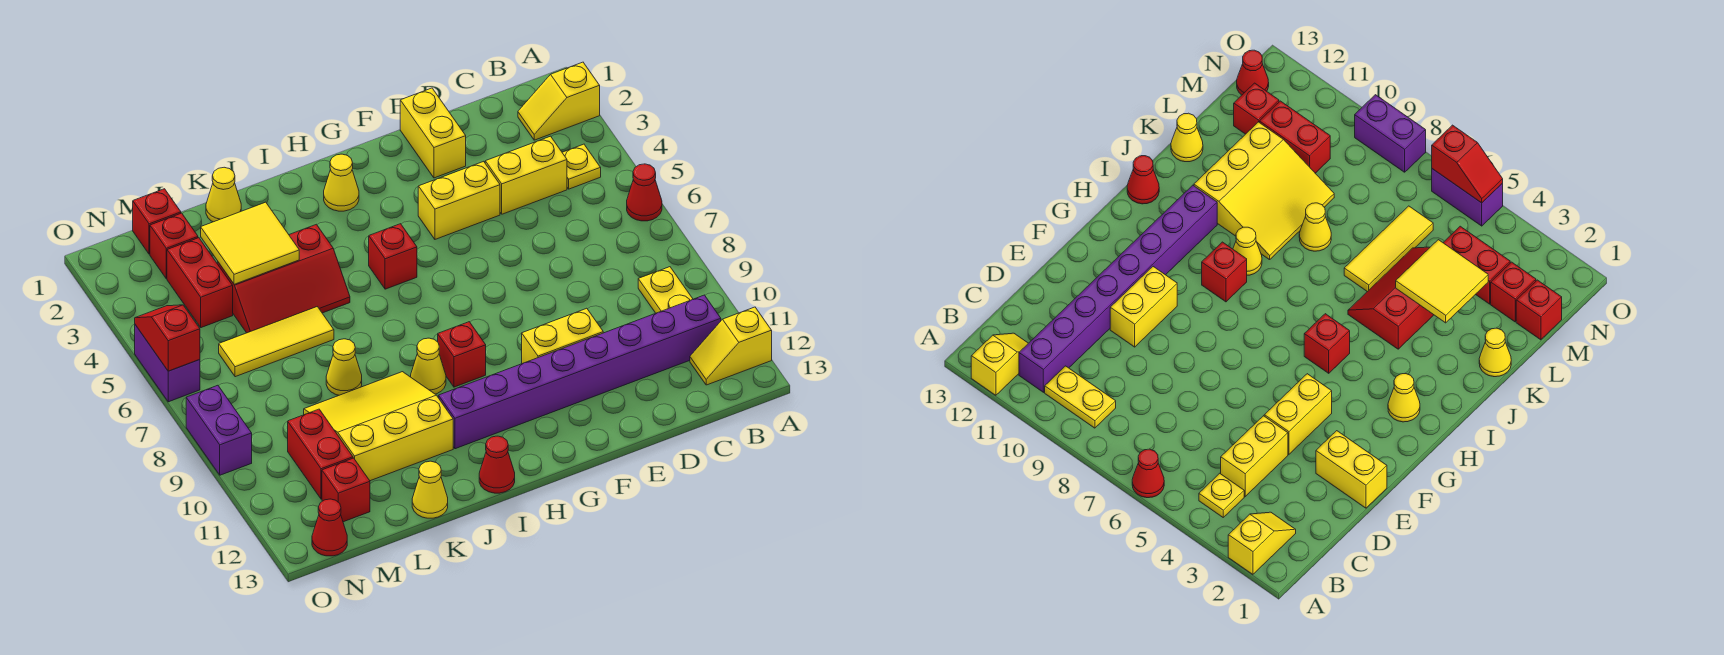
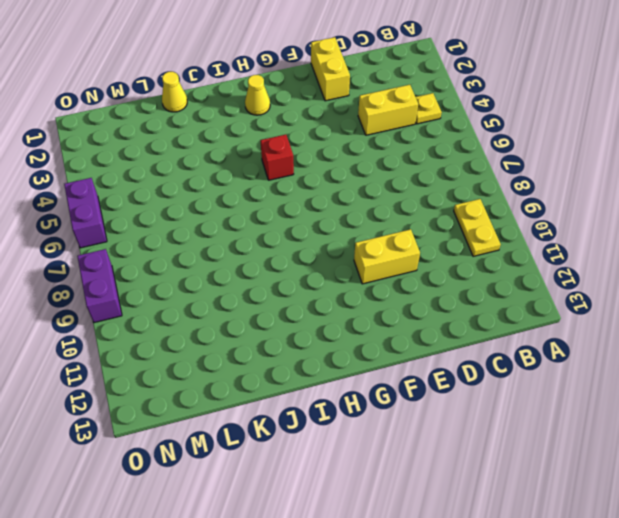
none -> yellow slope A2:B2 level 1 top A
none -> red cone A6 level 1
none -> yellow slope A12:B12 level 1 top A
none -> purple brick B11:I11 level 1

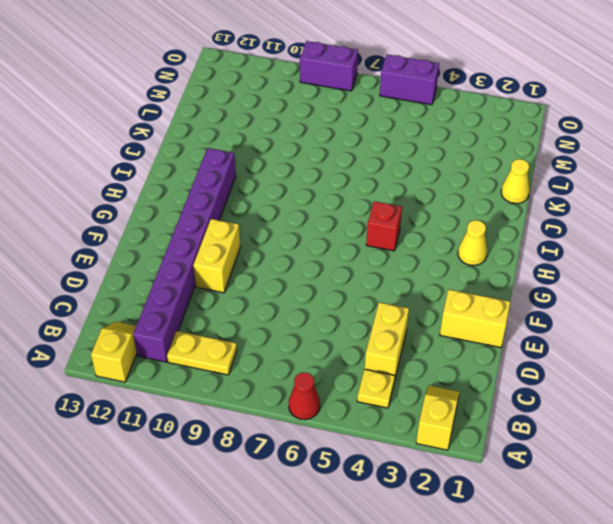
none -> yellow brick E4:F4 level 1
none -> red brick H9 level 1
none -> yellow cone I9 level 1
none -> red cone I13 level 1

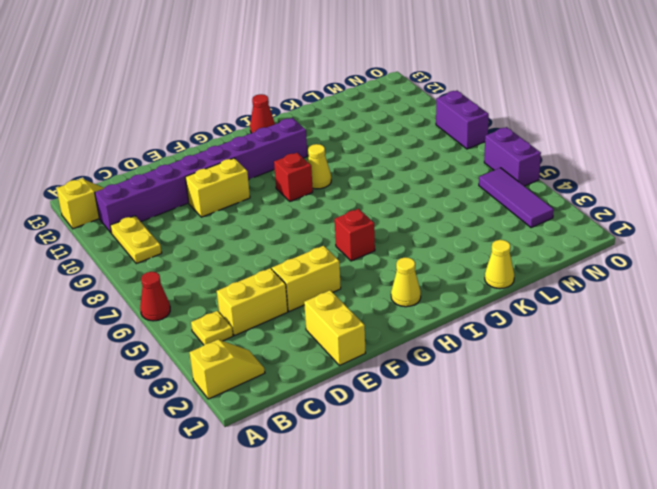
purple tile N3:N5 level 1 -> none
none -> red slope J4:L5 level 1 top 4
none -> yellow slope J9:L11 level 1 top 11
none -> yellow tile K6:M6 level 1
none -> yellow cone K8 level 1

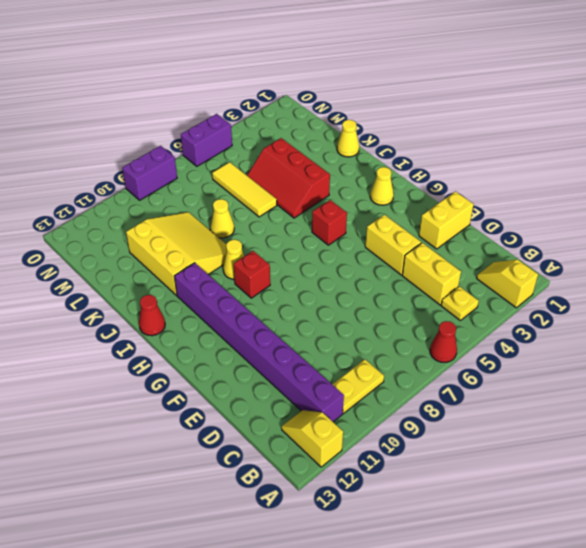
none -> yellow brick E10:F10 level 1
none -> yellow cone K13 level 1
none -> red brick M1 level 1
none -> red brick M2 level 1

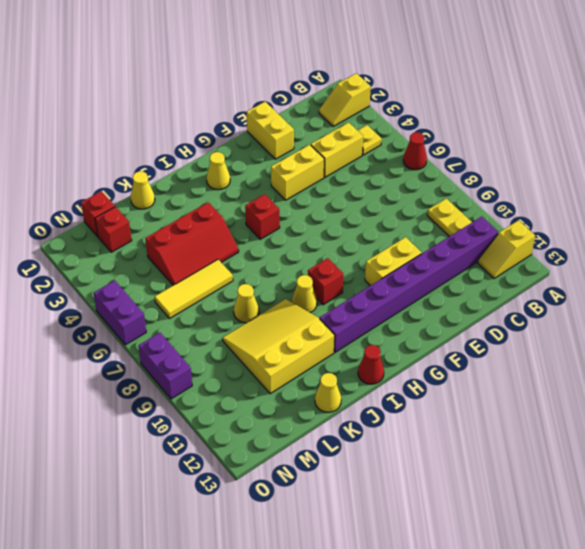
none -> red brick M3:M4 level 1
none -> red brick M10:M11 level 1
none -> red brick M12 level 1
none -> red cone N13 level 1

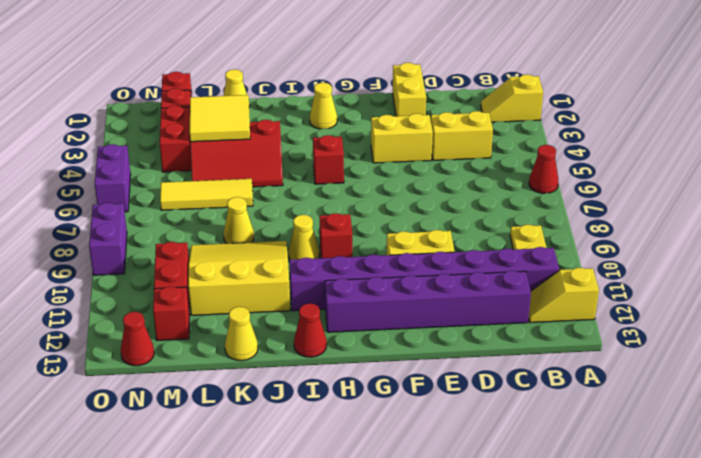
purple brick C12:H12 level 1 -> none
none -> yellow plate B4 level 1
none -> red slope O5:O6 level 2 top 6

